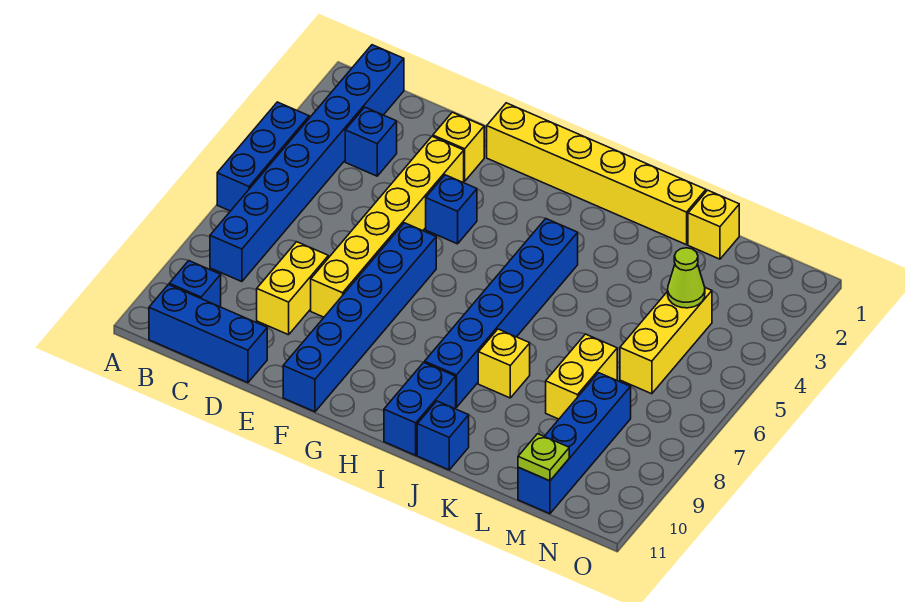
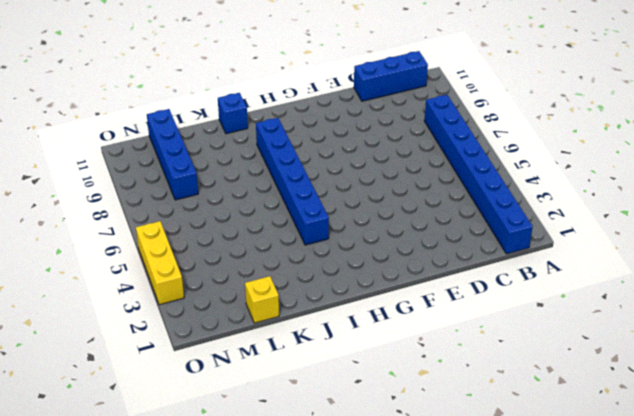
yellow brick O3:O5 level 1 -> yellow brick M4:M6 level 1
none -> blue brick A4:A6 level 1
none -> blue brick B10 level 1
none -> blue brick C3 level 1

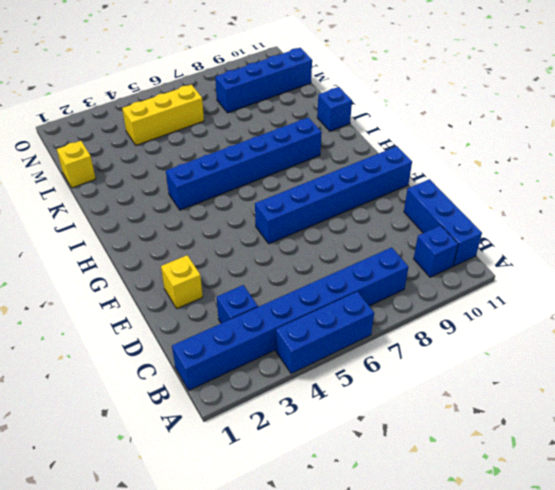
none -> yellow brick D8:D9 level 1
none -> yellow brick E3:E8 level 1
none -> yellow brick F1:K1 level 1

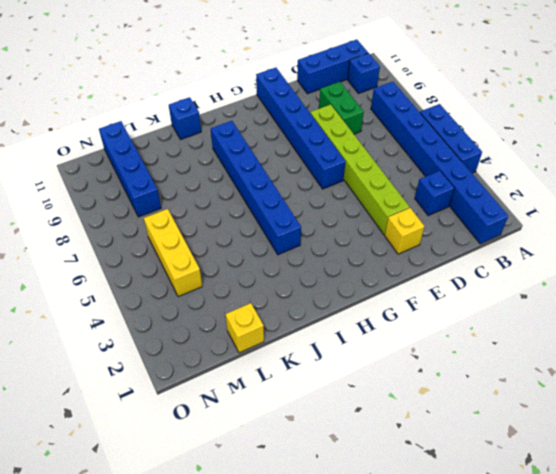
green brick D8:D9 level 1 -> yellow brick D8:D9 level 1
lime brick E3:E8 level 1 -> yellow brick E3:E8 level 1
none -> yellow brick F1:K1 level 1
none -> blue brick F4 level 1
none -> blue brick I10:I11 level 1

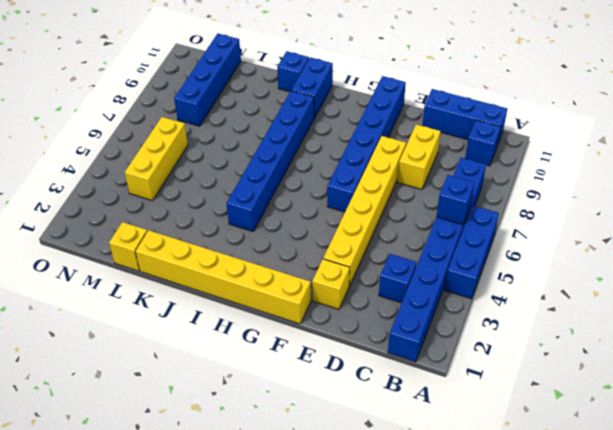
blue brick B6 level 2 -> blue brick F4 level 1
none -> yellow brick J8 level 1
none -> yellow brick L7:L8 level 1
none -> lime cone M4 level 2

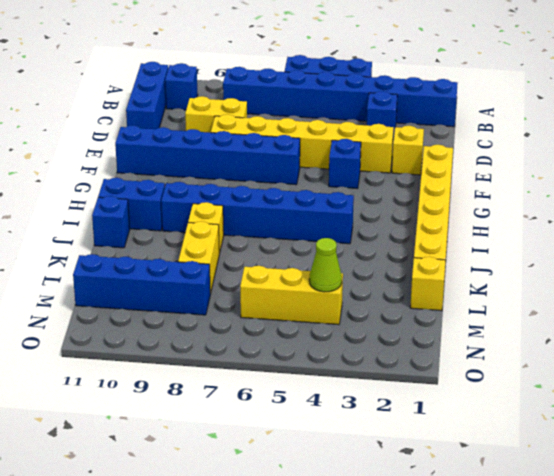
yellow brick K8:L8 level 1 -> yellow brick L7:L8 level 1
none -> lime plate M11 level 2

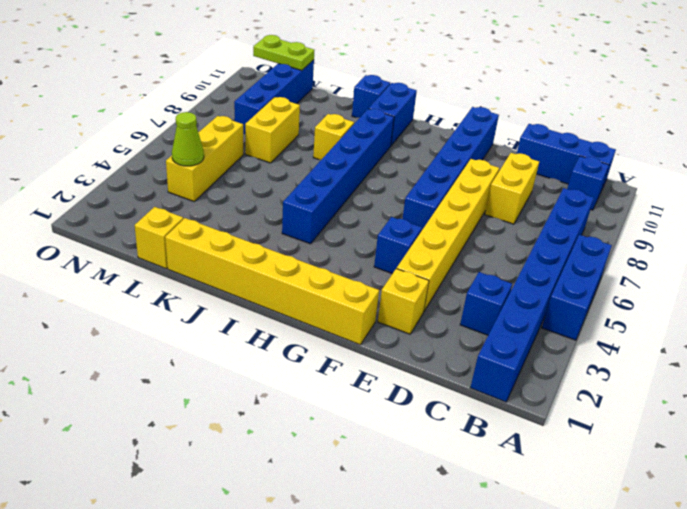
lime plate M11:N11 level 2 -> lime plate M11 level 2

